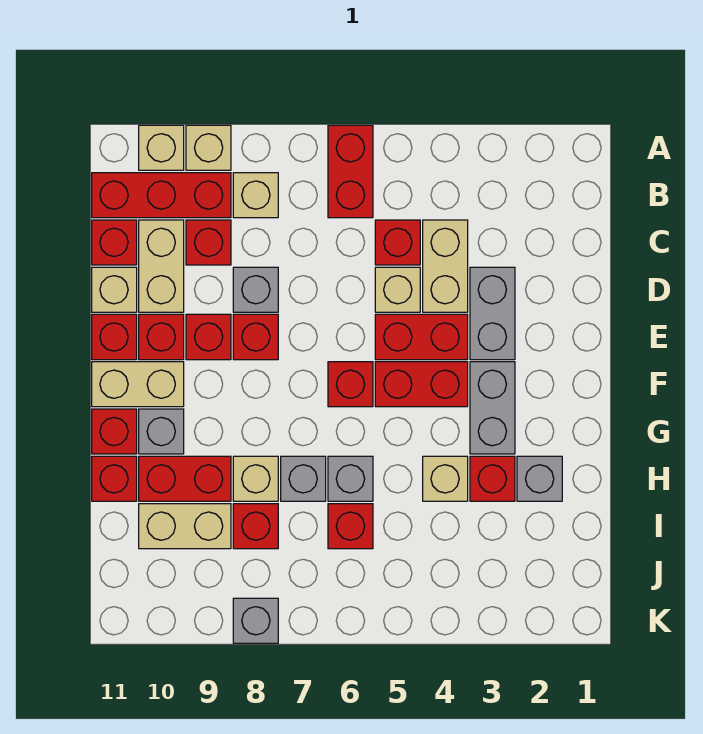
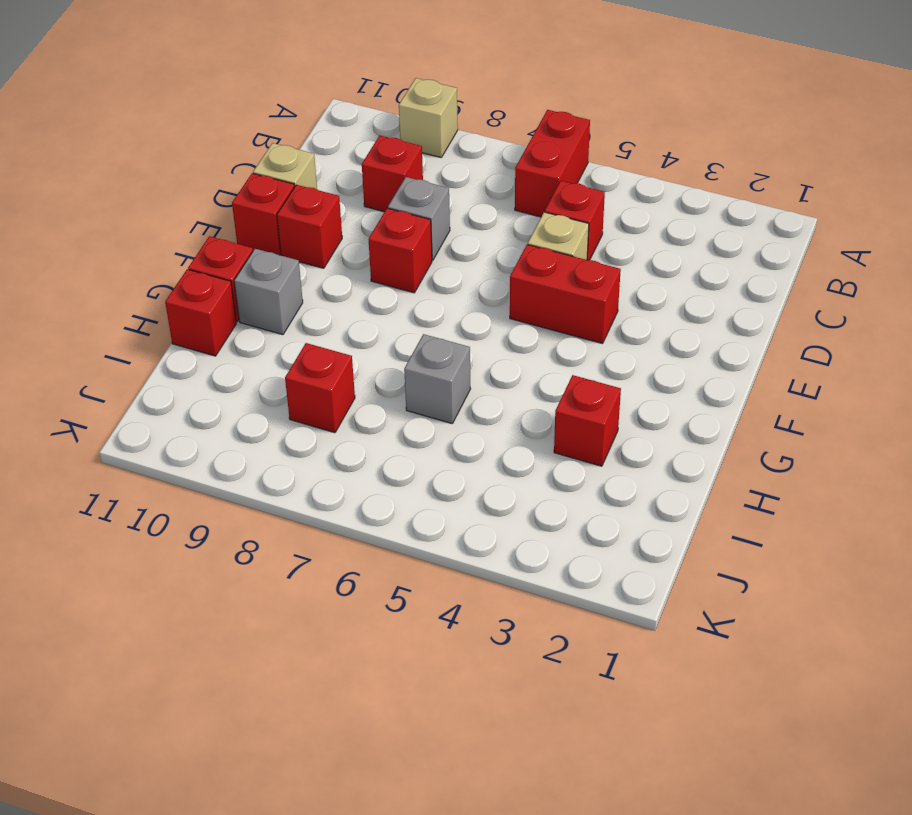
none -> tan brick A10 level 1
none -> tan brick B8 level 1
none -> red brick B9:B11 level 1
none -> tan brick C4:D4 level 1

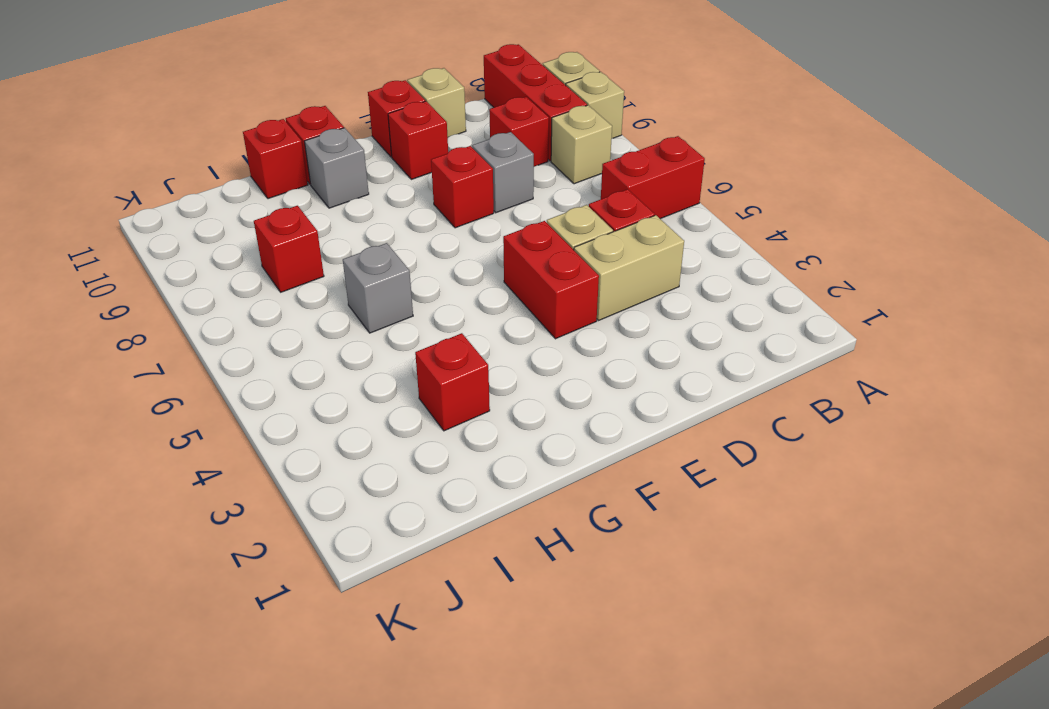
none -> tan brick C10:D10 level 1
none -> red brick C11 level 1
none -> grey brick D3:E3 level 1
none -> red brick E9 level 1

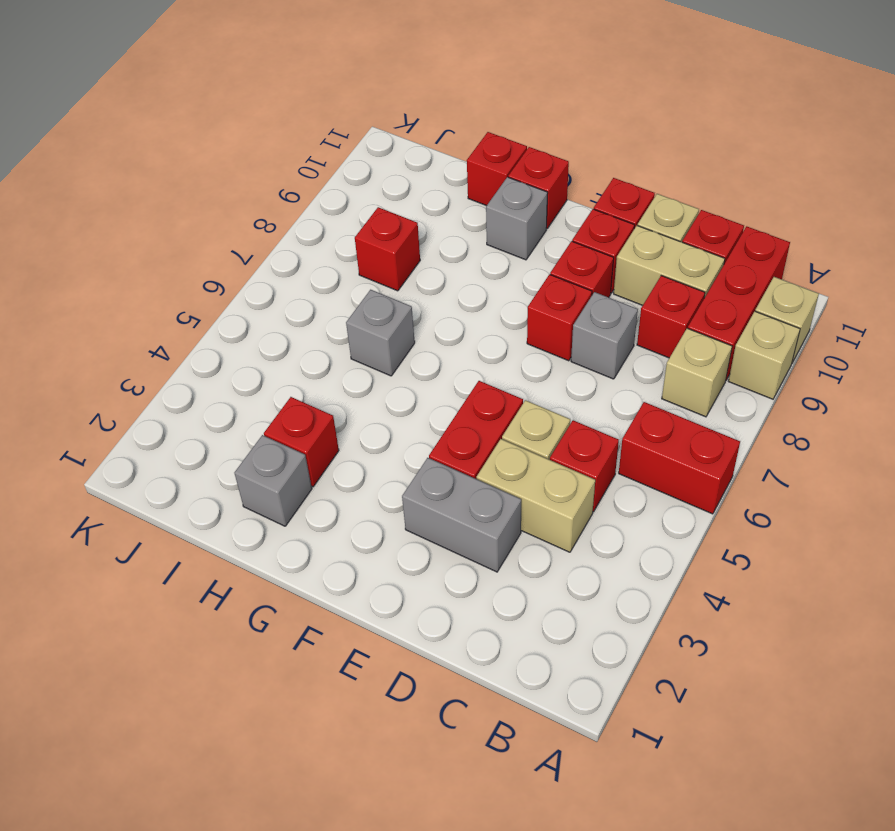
none -> grey brick F3:G3 level 1
none -> red brick F4:F5 level 1
none -> red brick F6 level 1
none -> tan brick F10:F11 level 1

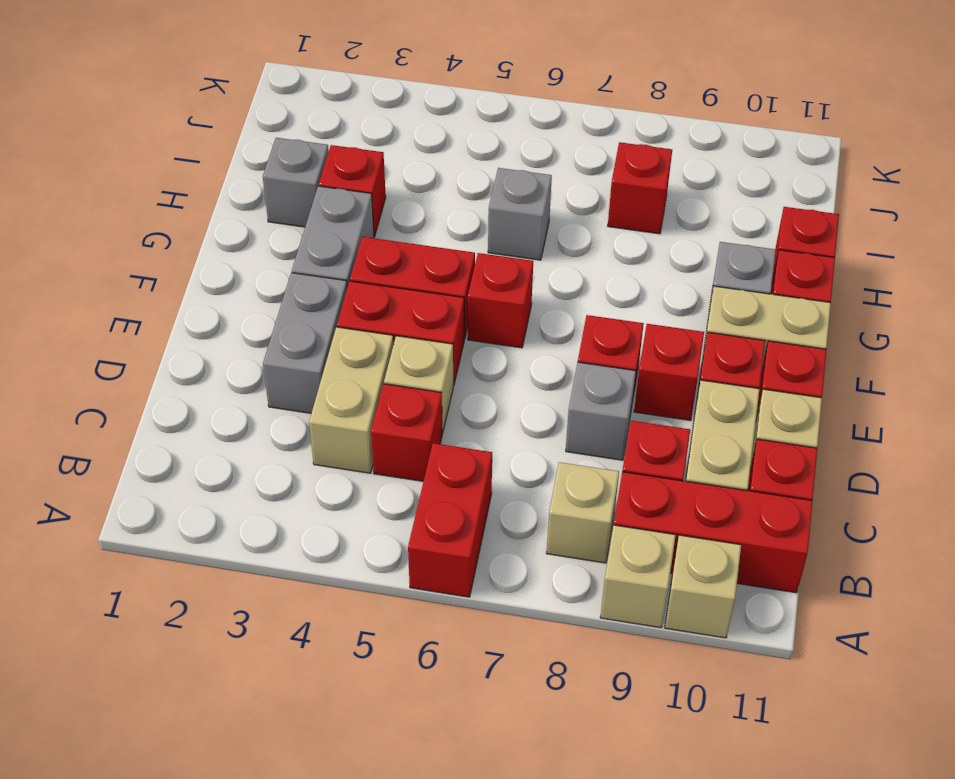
none -> tan brick H4 level 1
none -> grey brick H7 level 1
none -> tan brick H8 level 1
none -> red brick H9:H10 level 1

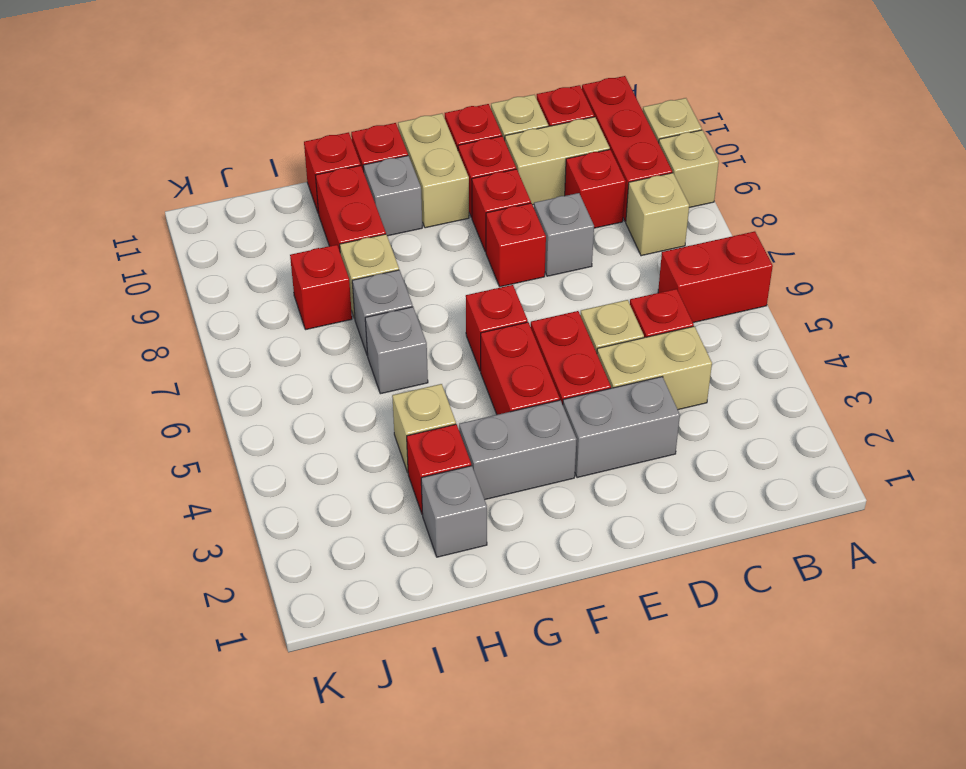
none -> red brick I6 level 1
none -> tan brick I9:I10 level 1
none -> grey brick K8 level 1

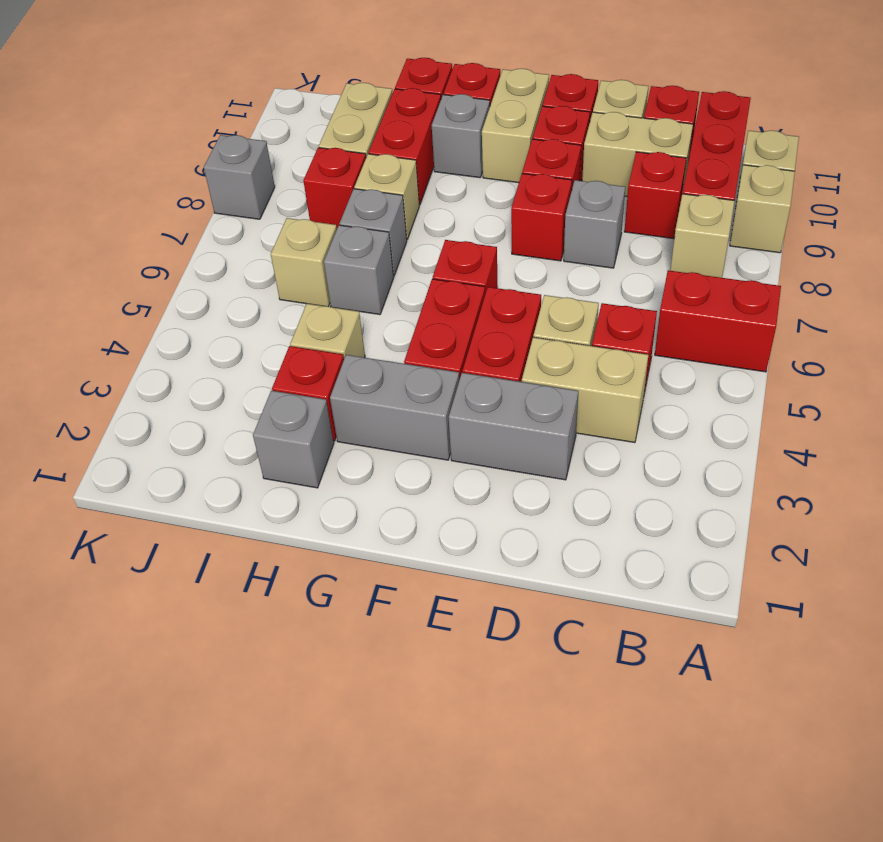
tan brick I6 level 1 -> red brick I6 level 1

